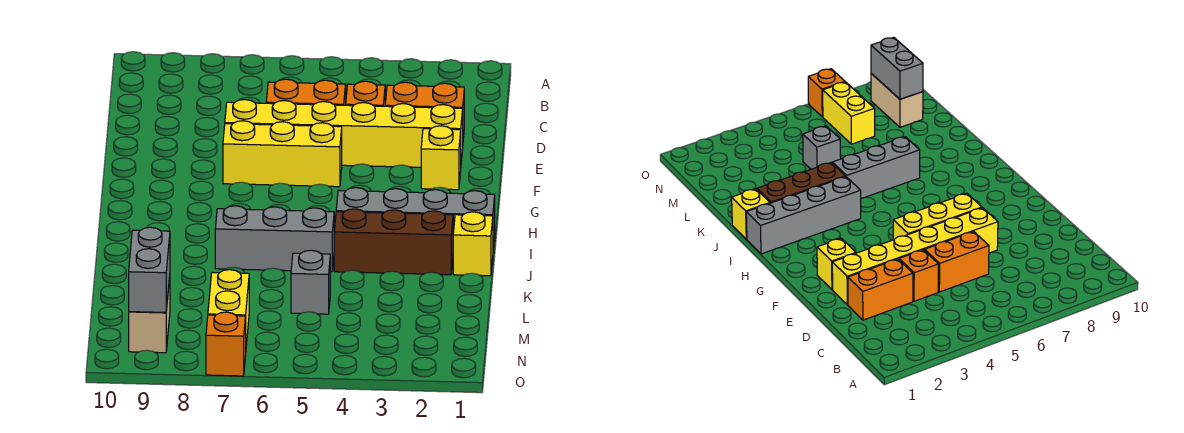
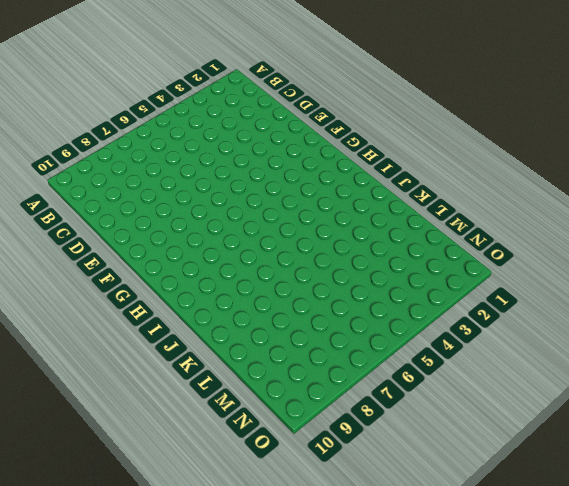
none -> orange brick D2:D3 level 1
none -> orange brick D4 level 1
none -> orange brick D5:D6 level 1

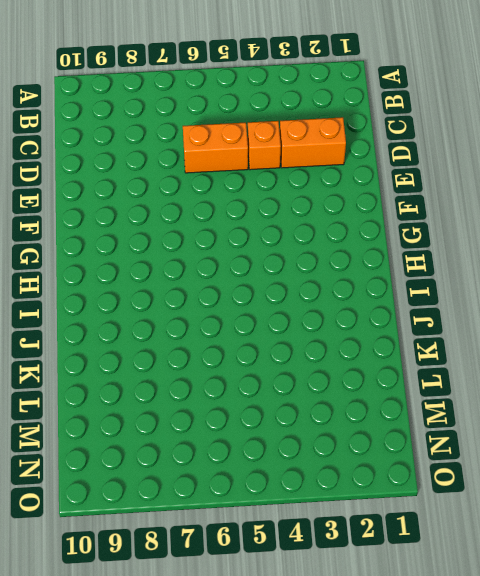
none -> yellow brick E2:E7 level 1
none -> yellow brick F2 level 1
none -> yellow brick F5:F7 level 1

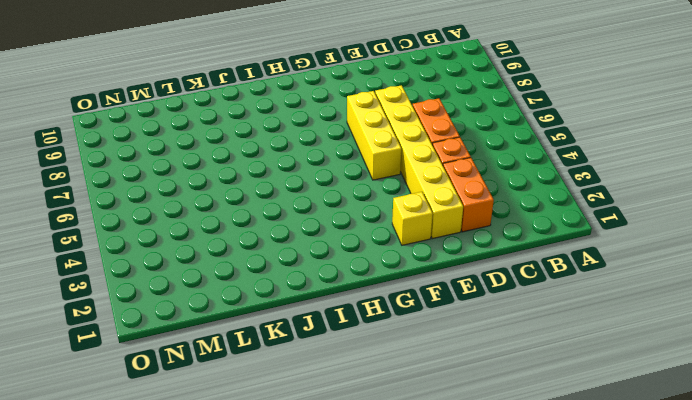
none -> grey brick I1:I4 level 1
none -> yellow brick J1 level 1
none -> brown brick J2:J4 level 1

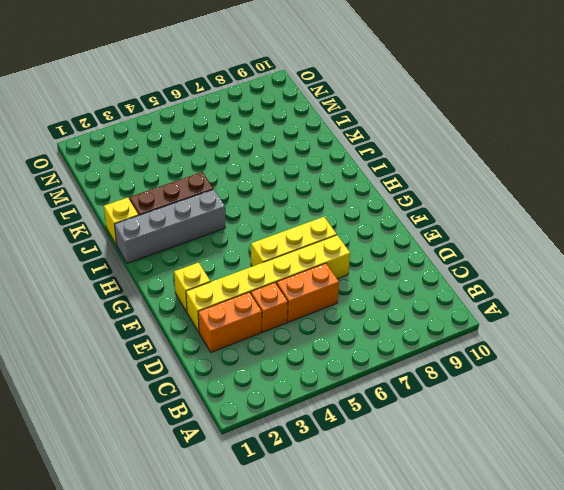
none -> grey brick J5:J7 level 1
none -> grey brick L5 level 1
none -> yellow brick M7:N7 level 1

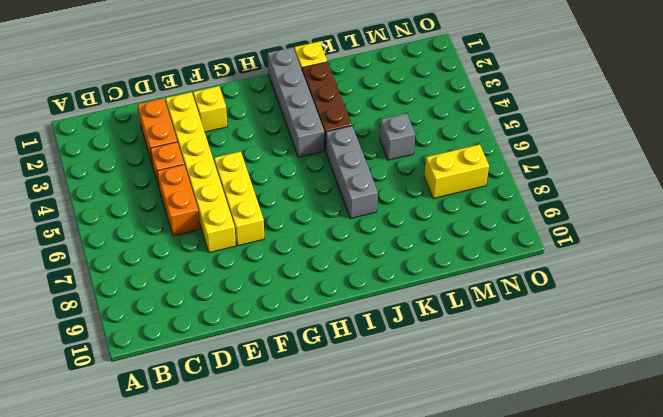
none -> tan brick M9:N9 level 1
none -> orange brick O7 level 1
none -> grey brick M9:N9 level 2

